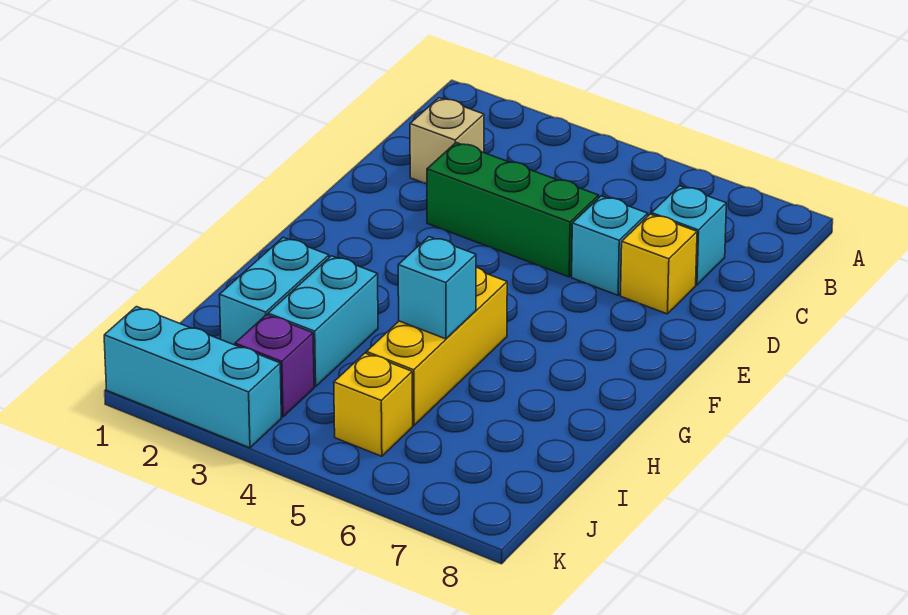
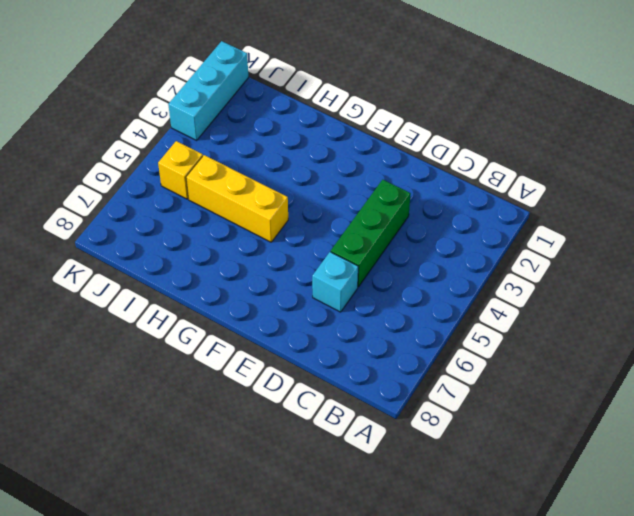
none -> tan brick C2 level 1
none -> cyan brick C7 level 1
none -> yellow brick D7 level 1

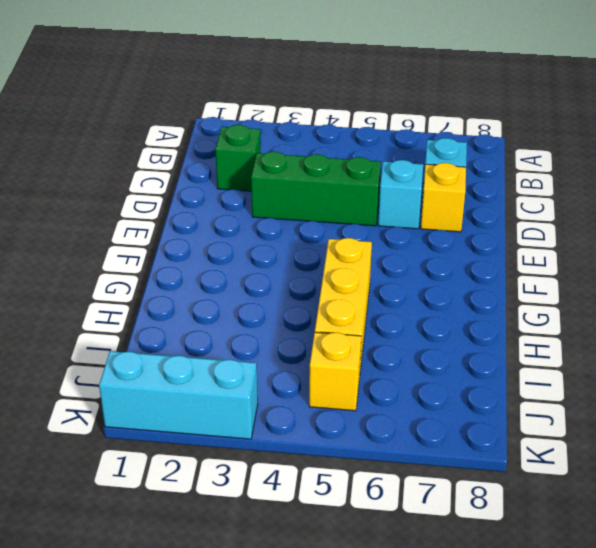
green brick C2 level 1 -> tan brick C2 level 1
none -> cyan brick H2:I2 level 1
none -> cyan brick H3:I3 level 1
none -> purple brick J3 level 1

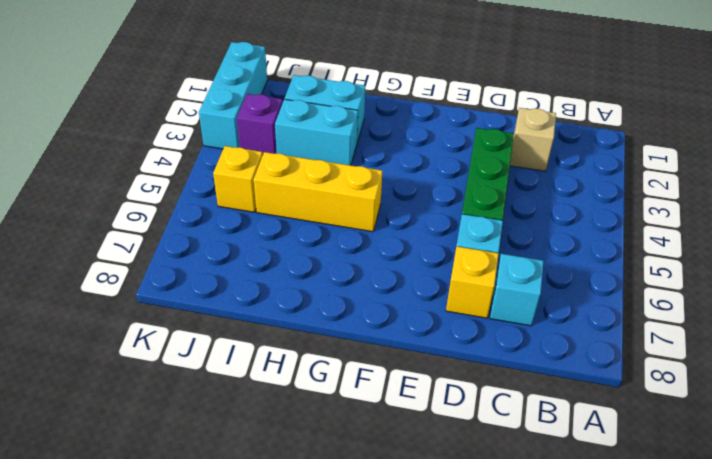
none -> cyan brick H5 level 2

